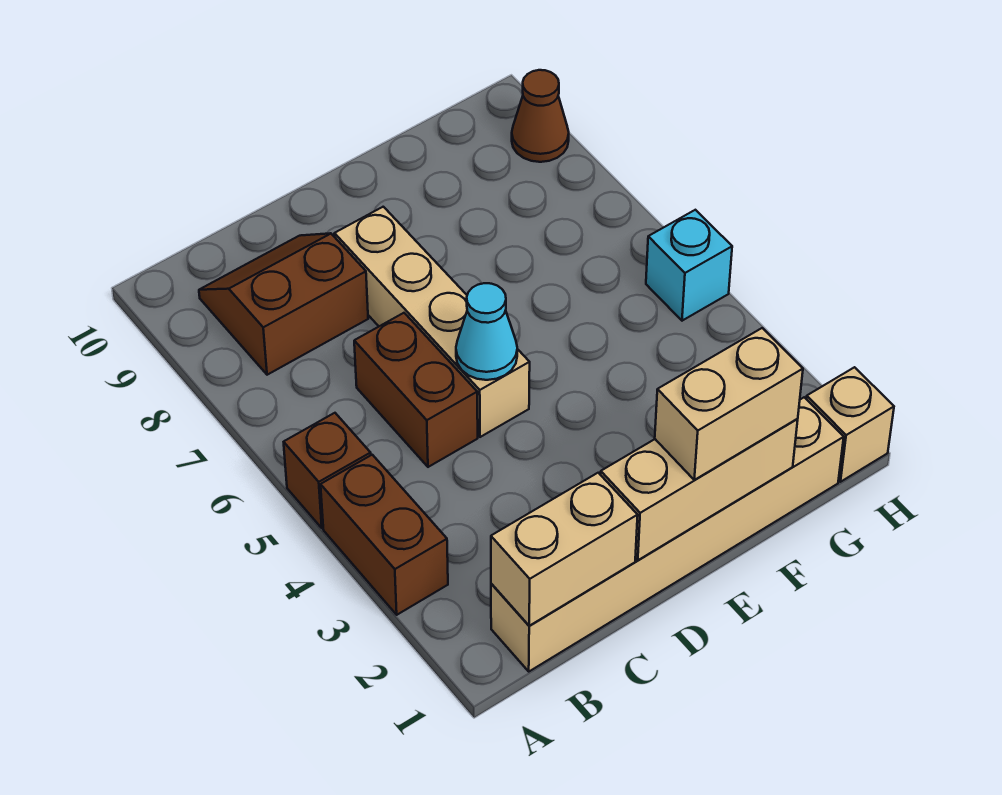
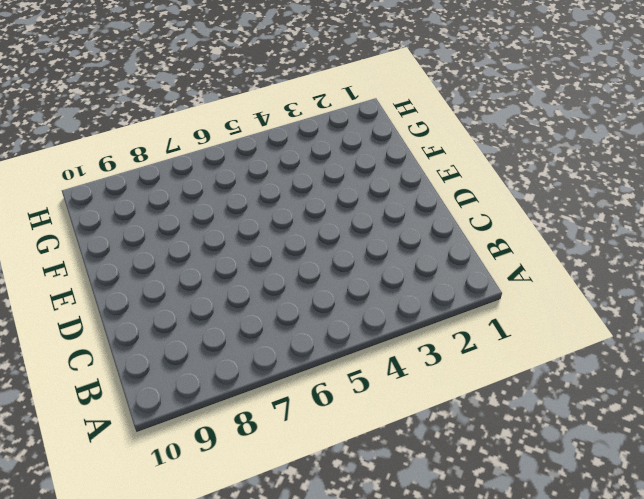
none -> brown brick A3:A4 level 1
none -> brown brick A5 level 1
none -> tan brick B1:G1 level 1

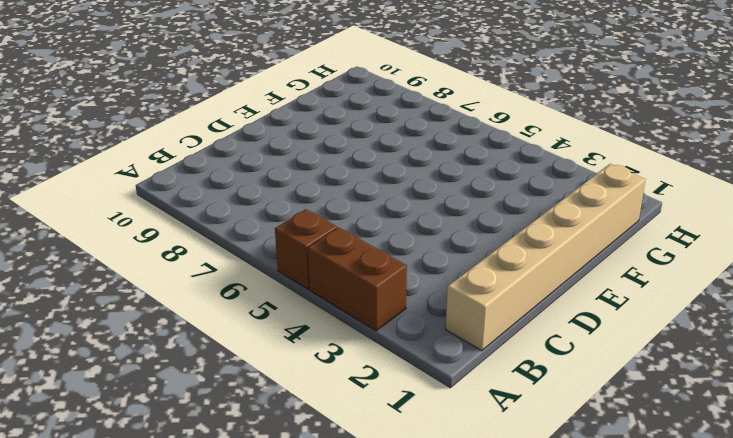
none -> brown slope B8:C9 level 1 top 8
none -> brown brick C5:C6 level 1
none -> tan brick D5:D8 level 1

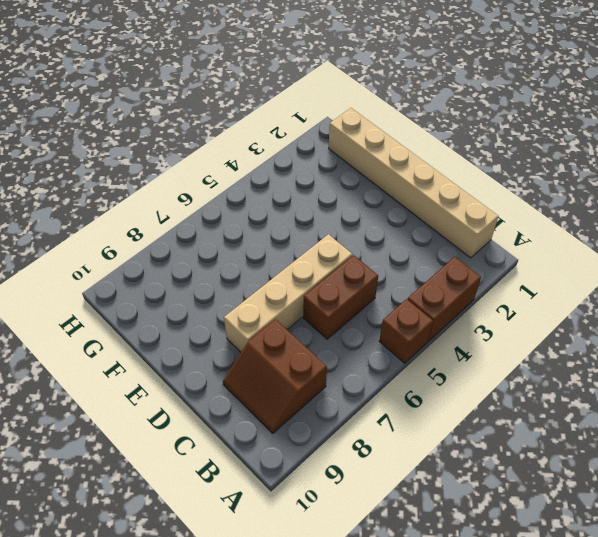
none -> tan brick H1 level 1
none -> cyan brick H5 level 1
none -> brown cone H9 level 1

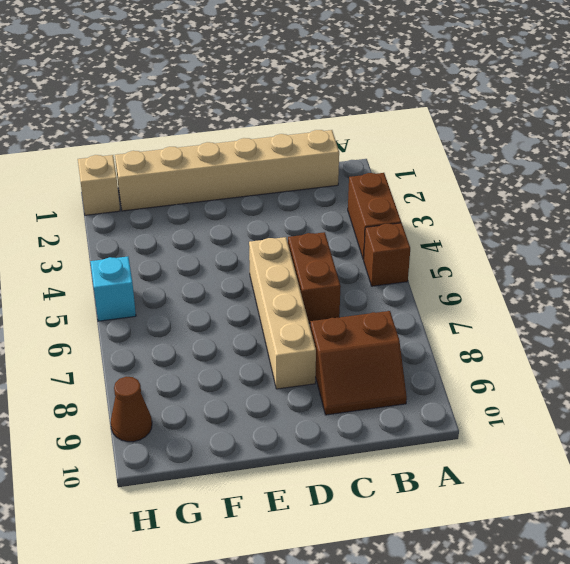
none -> tan brick B1:C1 level 2
none -> tan brick D1:F1 level 2
none -> cyan cone D5 level 2

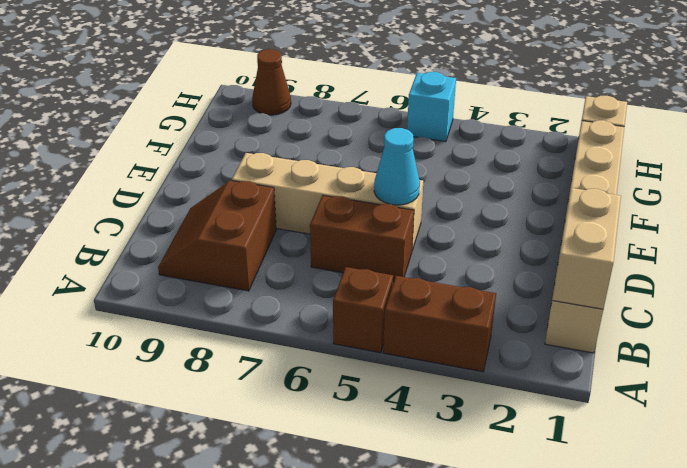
none -> tan brick D1:F1 level 2
none -> tan brick E1:F1 level 3

